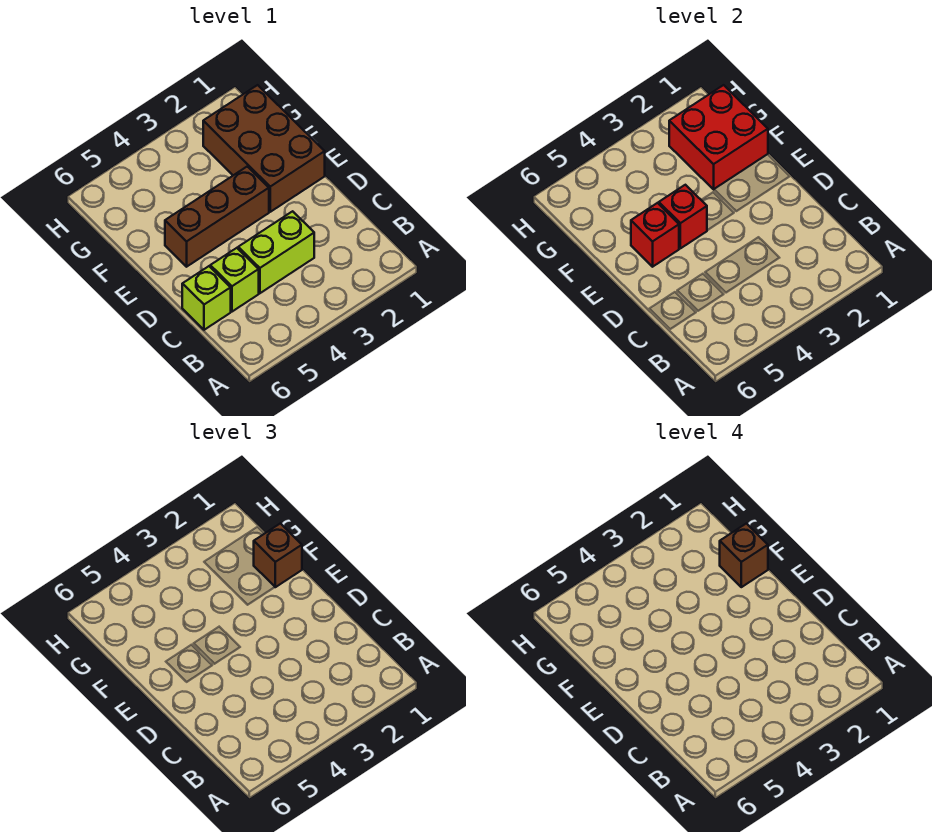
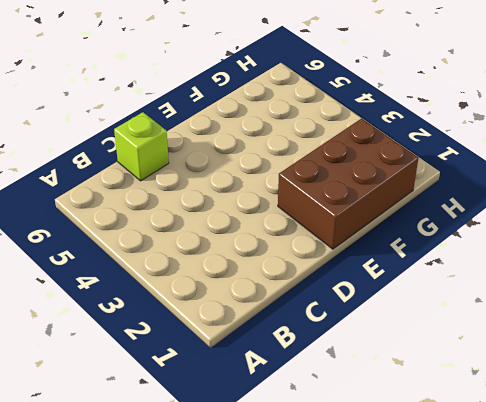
none -> lime brick C3:C4 level 1
none -> lime brick C5 level 1

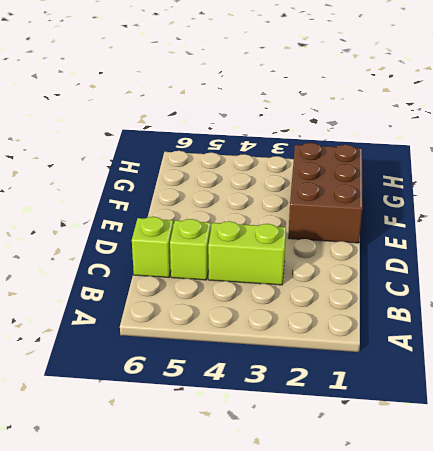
none -> brown brick E3:E5 level 1
none -> red brick E4 level 2

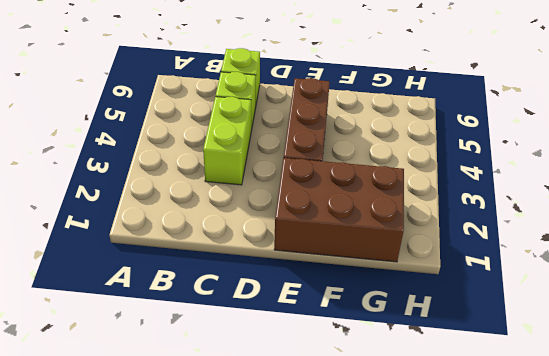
none -> red brick E4 level 2
none -> red brick E5 level 2

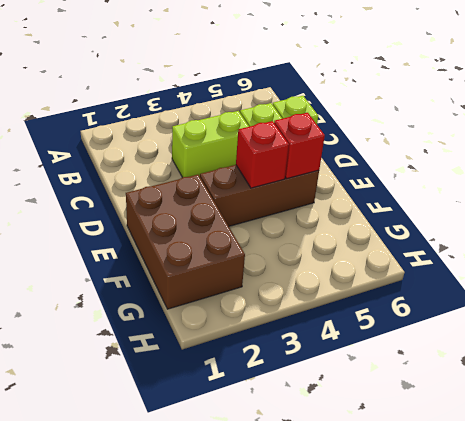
none -> red brick F1:G2 level 2
none -> brown brick F1 level 3

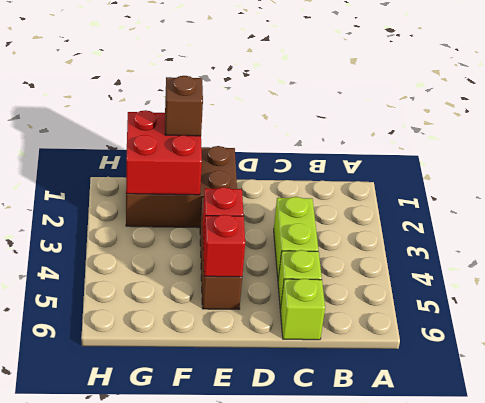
none -> brown brick F1 level 4

